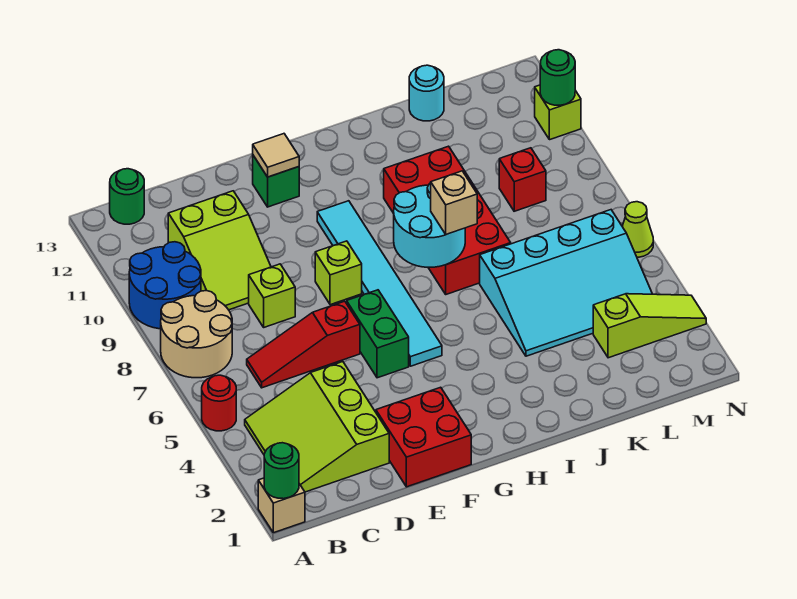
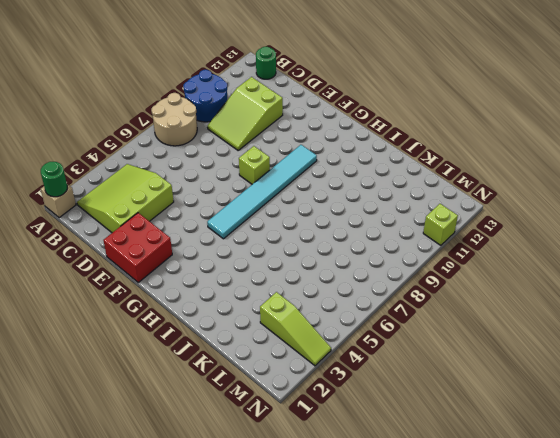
none -> red round brick A5 level 1
none -> red slope C6:E6 level 1 top E
none -> lime brick D8 level 1

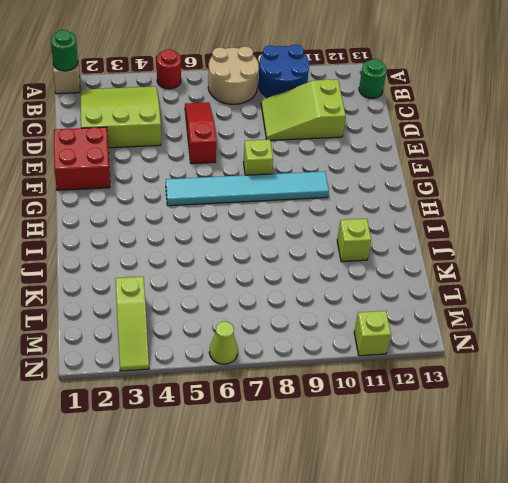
lime brick J11 level 1 -> lime brick D8 level 1
none -> green brick F5:F6 level 1
none -> green brick F12 level 1
none -> red brick I7:J10 level 1

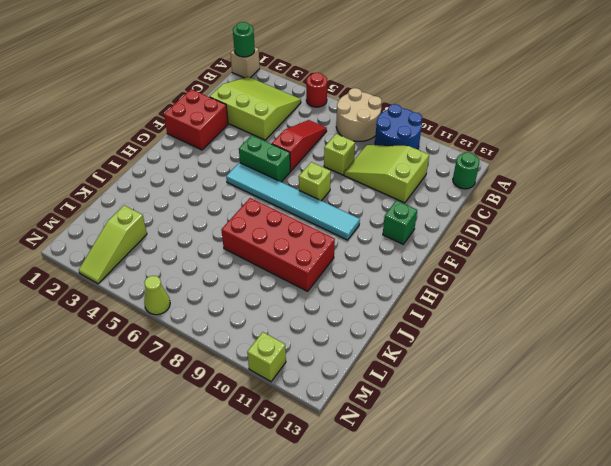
none -> cyan slope J4:M6 level 1 top 6
none -> cyan round brick K13 level 1
none -> red brick L9 level 1

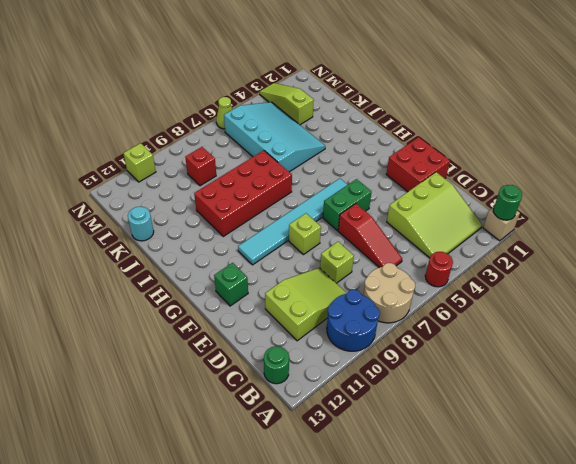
none -> tan tile F12 level 2
none -> cyan round brick H7:I8 level 2
none -> green round brick N11 level 2

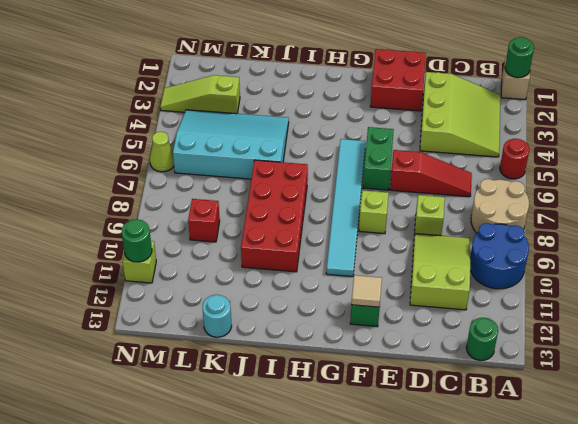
none -> cyan round brick H7:I8 level 2
none -> tan brick I7 level 3

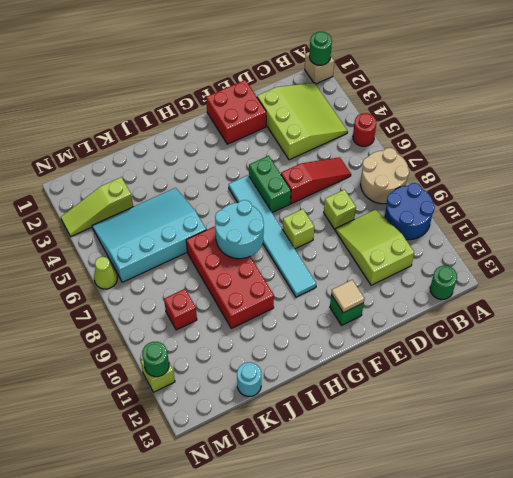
none -> tan brick I7 level 3

